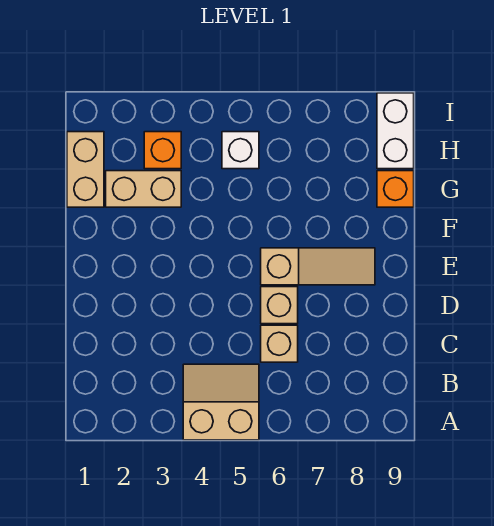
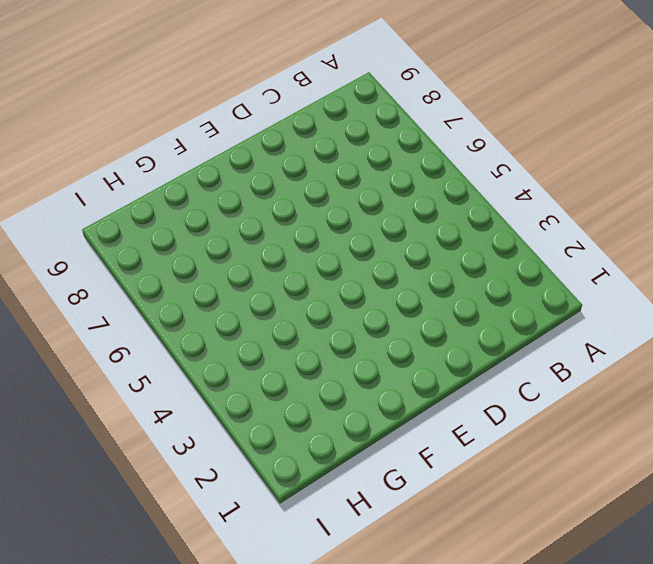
none -> tan slope A4:B5 level 1 top A
none -> tan brick C6 level 1

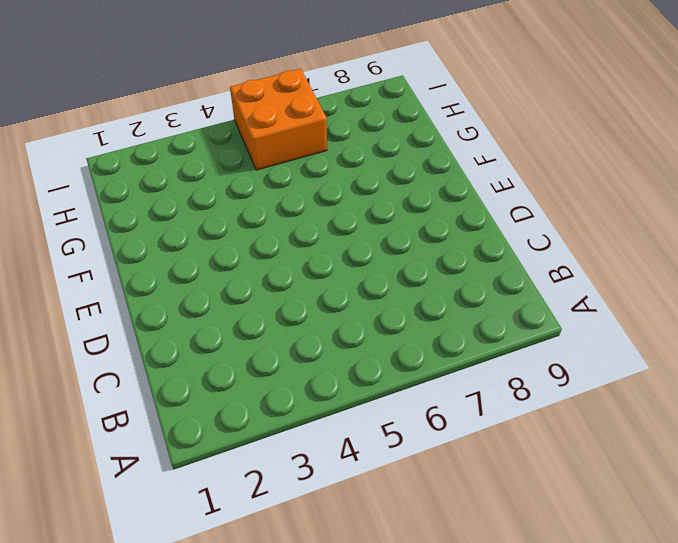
orange brick H5:I6 level 1 -> white brick H5 level 1
none -> tan slope A4:B5 level 1 top A
none -> tan brick C6 level 1

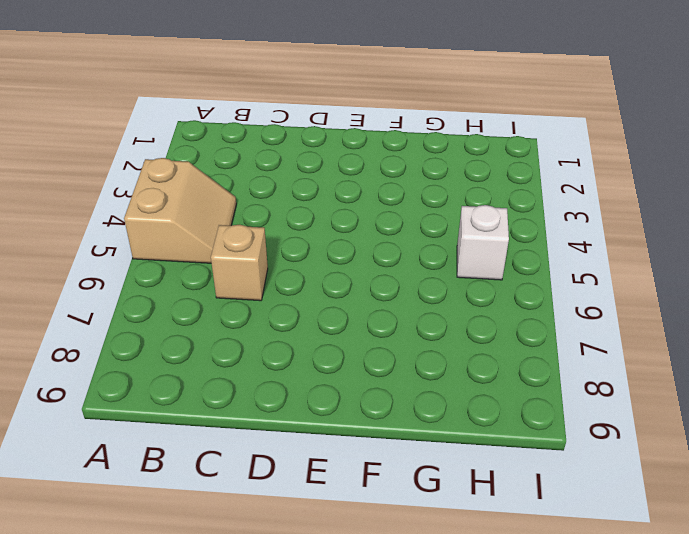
none -> tan brick D6 level 1
none -> tan slope E6:E8 level 1 top 6

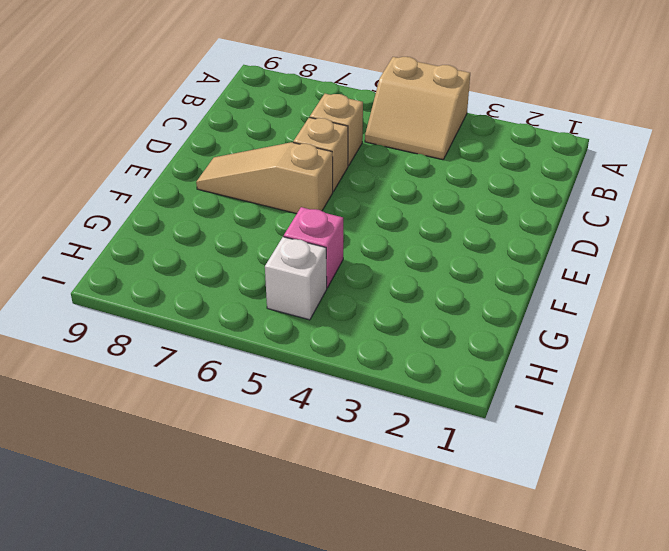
pink brick G5 level 1 -> none
none -> tan brick G1:H1 level 1
none -> tan brick G2:G3 level 1

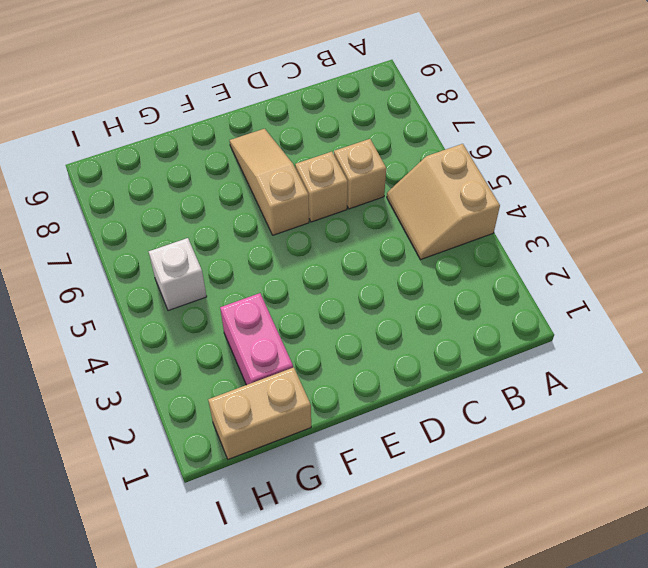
pink brick G2:G3 level 1 -> tan brick G2:G3 level 1
none -> orange brick G9 level 1
none -> orange brick H3 level 1

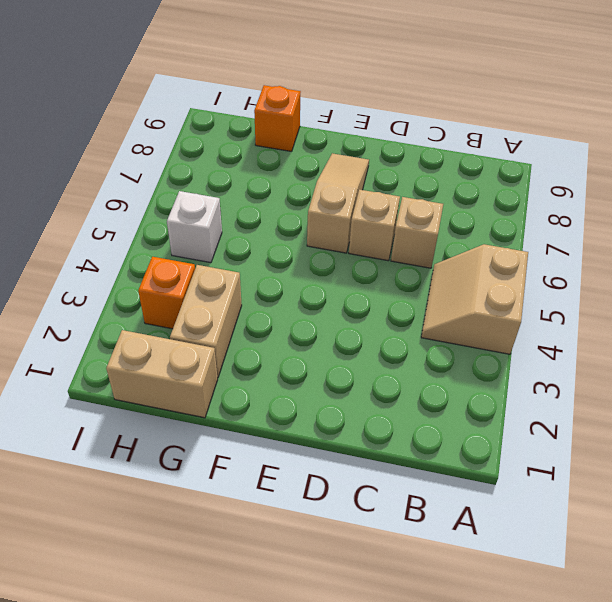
none -> white brick H9:I9 level 1

